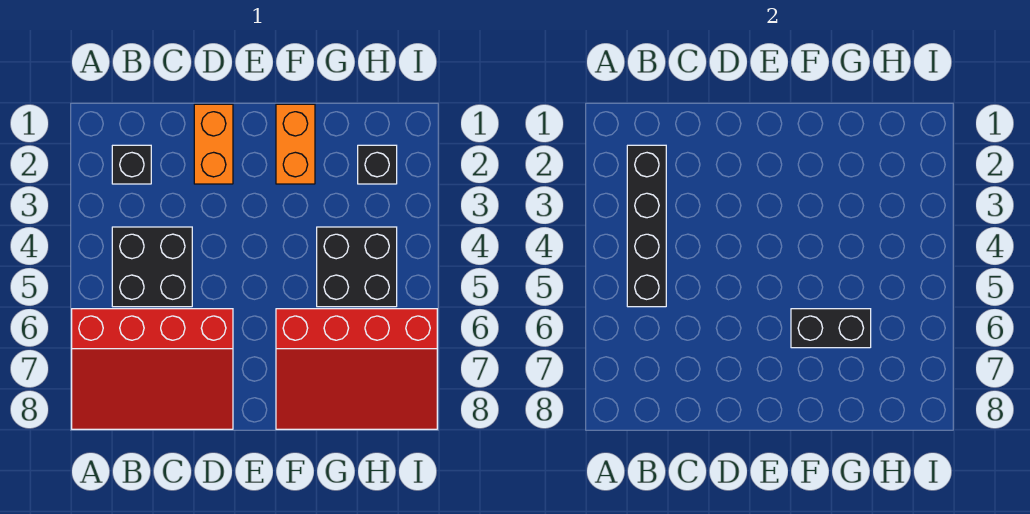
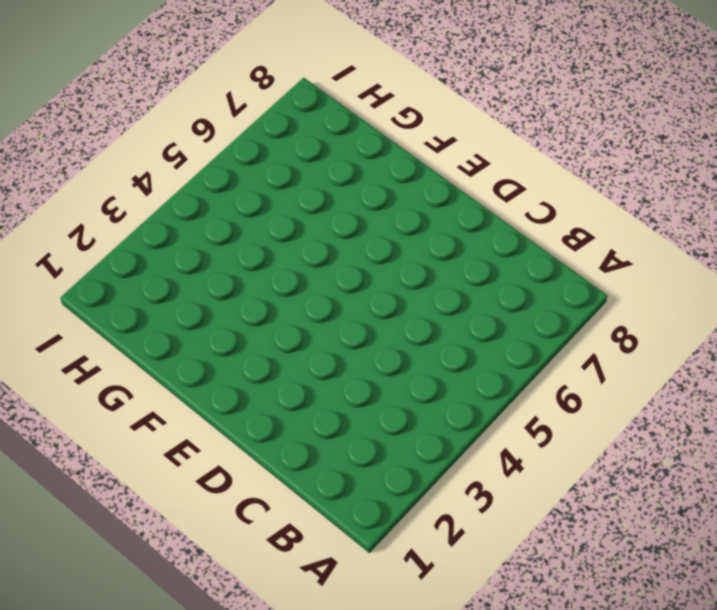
none -> red slope A6:D8 level 1 top 6
none -> black brick B2 level 1

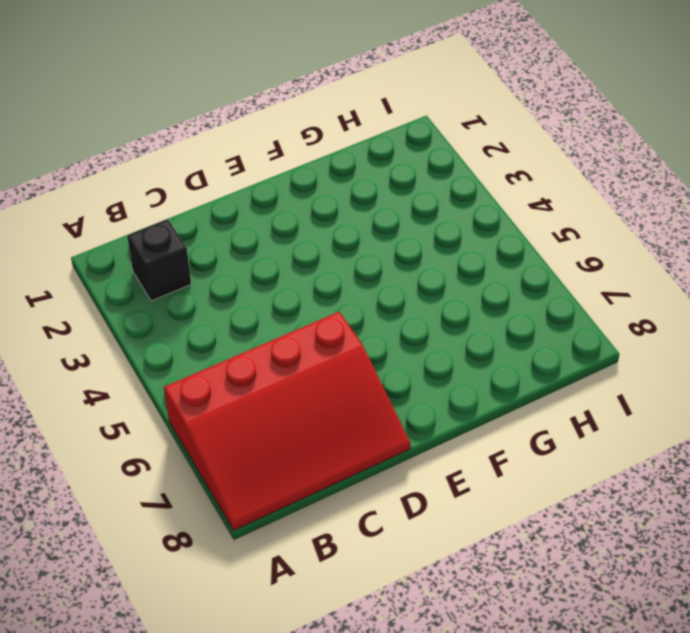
none -> black brick B4:C5 level 1
none -> orange brick D1:D2 level 1

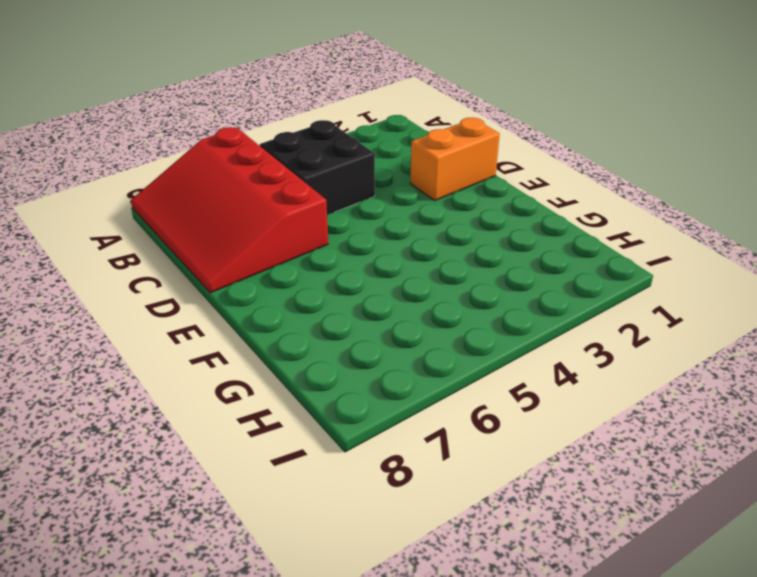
none -> black brick B2 level 1
none -> orange brick F1:F2 level 1

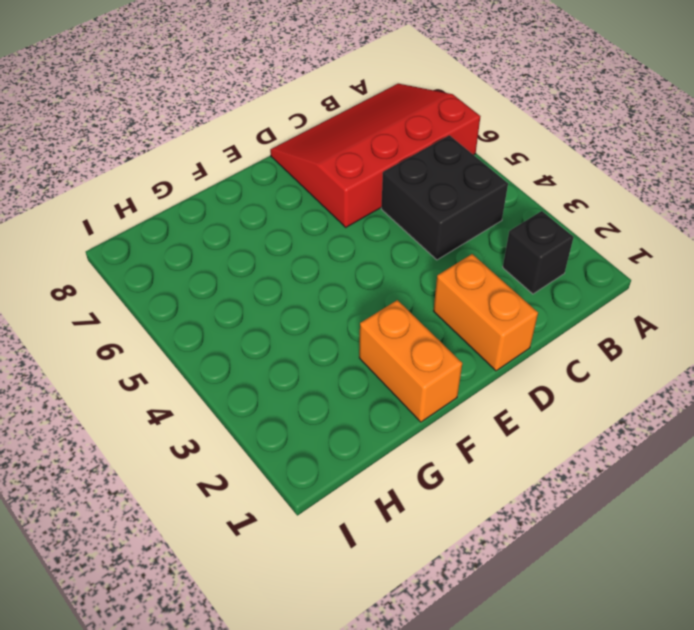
none -> red slope F6:I8 level 1 top 6
none -> black brick G4:H5 level 1

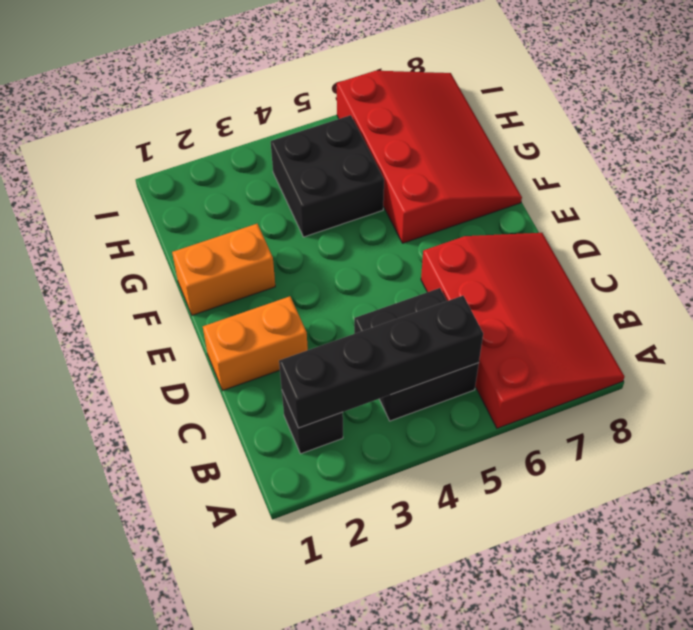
none -> black brick H2 level 1
none -> black brick F6:G6 level 2

